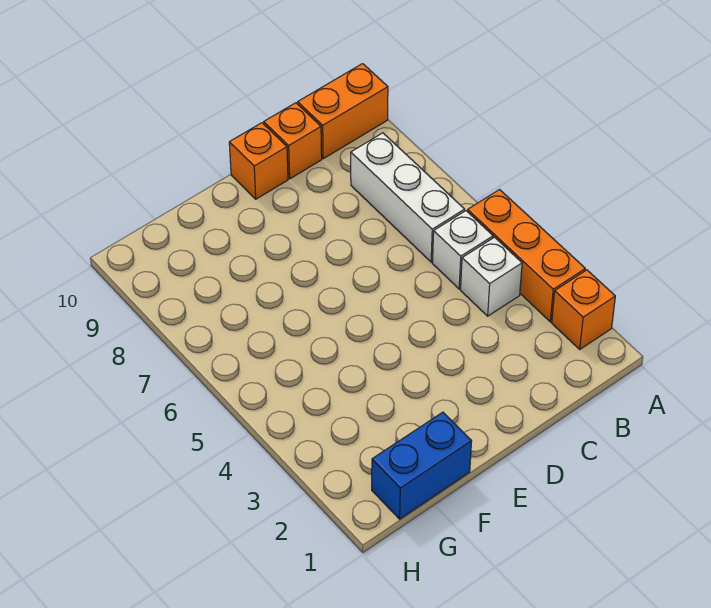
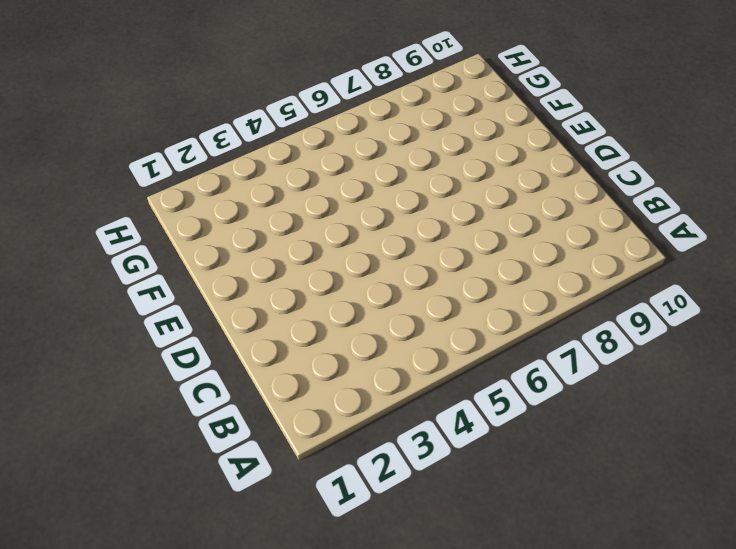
none -> orange brick A2 level 1
none -> orange brick A3:A5 level 1

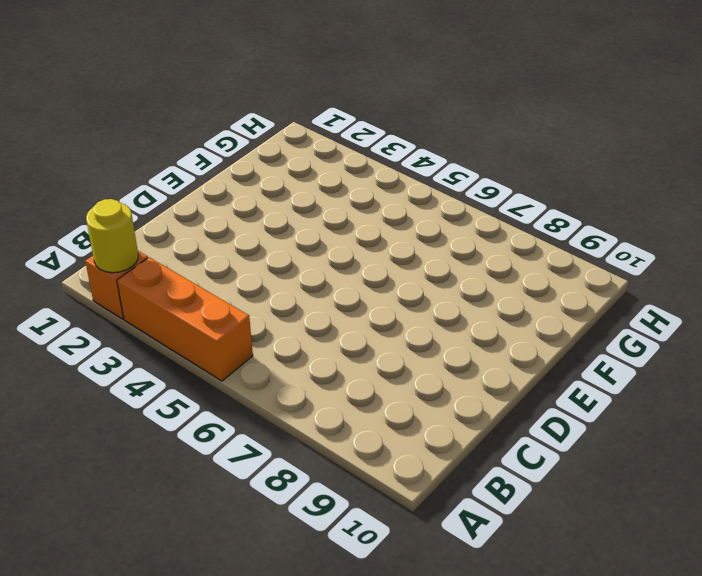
yellow round brick A2 level 2 -> none
none -> orange brick A10:B10 level 1
none -> white brick B4 level 1

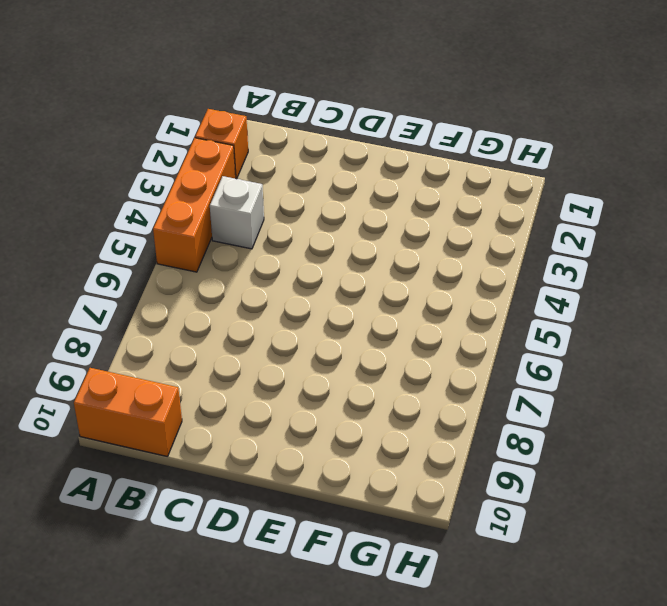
none -> white brick B5 level 1
none -> white brick B6:B8 level 1

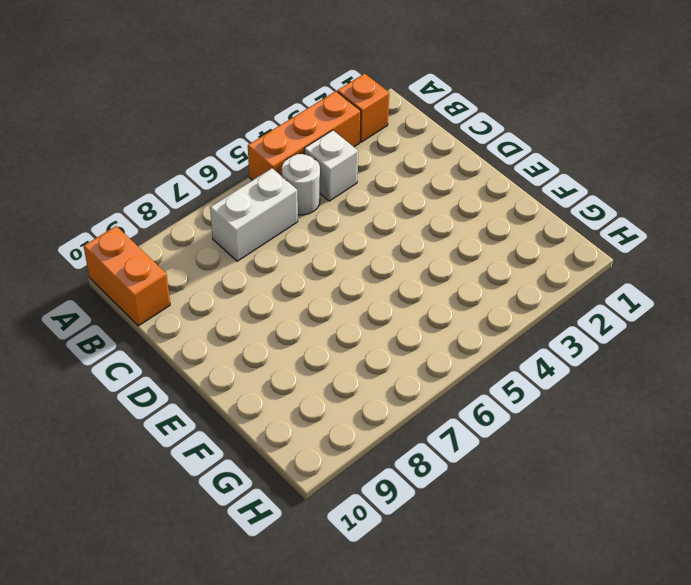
white round brick B5 level 1 -> white brick B5 level 1
white brick B6:B7 level 1 -> white brick B6:B8 level 1
none -> orange brick C10 level 1
none -> orange brick D10 level 1

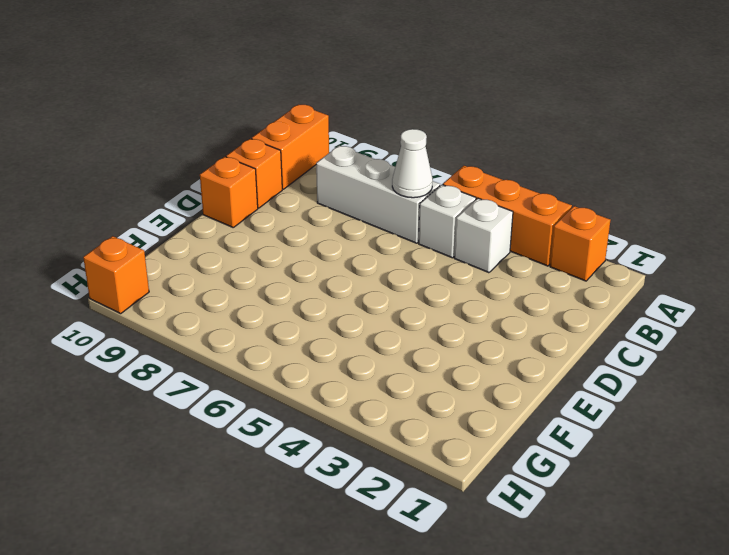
white cone B6 level 2 -> none
orange brick H10 level 1 -> none
none -> blue brick F1:G1 level 1

